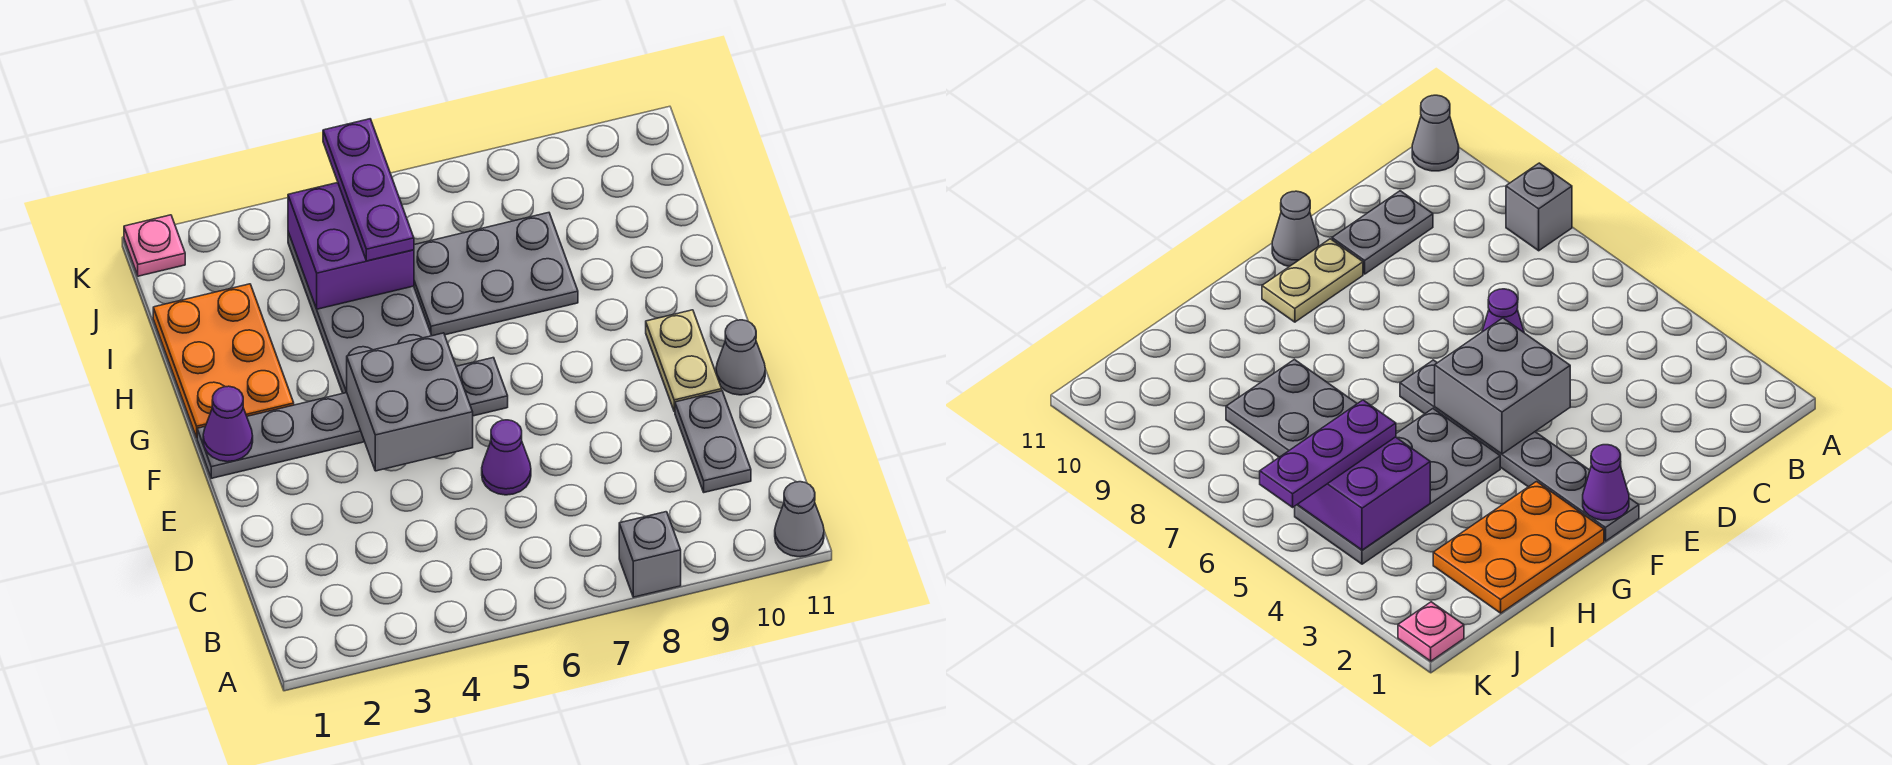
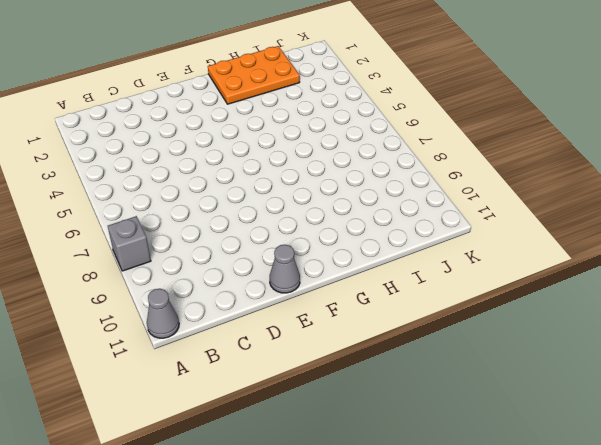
none -> grey plate C10:D10 level 1
none -> purple cone D6 level 1
none -> tan plate E10:F10 level 1

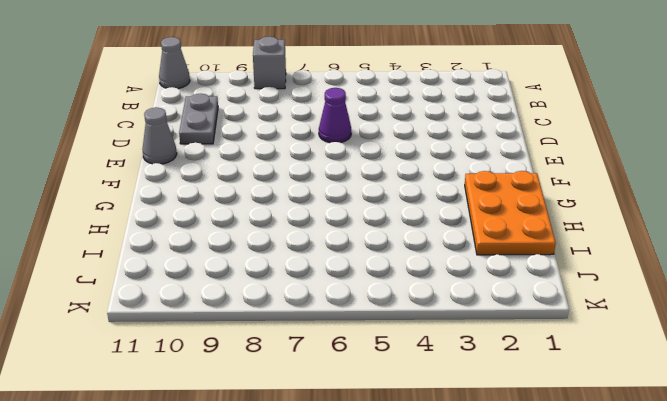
none -> tan plate E10:F10 level 1
none -> grey plate F1:F6 level 1
none -> grey plate G4:J5 level 1

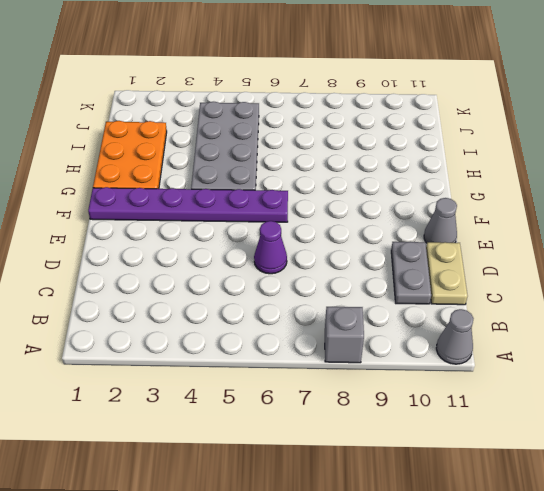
tan plate C11:D11 level 1 -> tan plate E10:F10 level 1
purple plate F1:F6 level 1 -> grey plate F1:F6 level 1
none -> grey plate H6:I8 level 1
none -> pink plate K1 level 1
none -> grey brick E4:F5 level 2

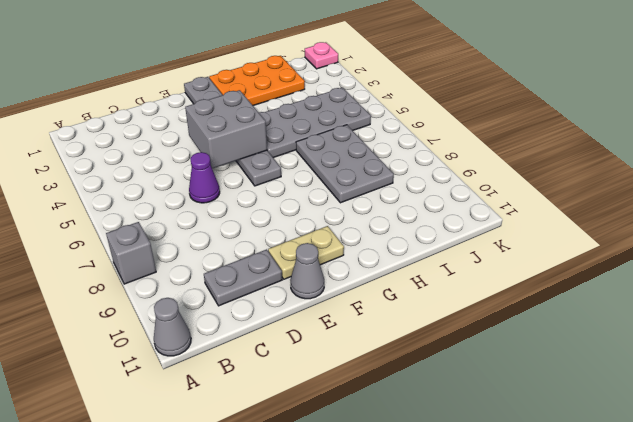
none -> purple cone F1 level 2
none -> purple brick I4:J5 level 2
none -> purple plate I5:K5 level 3

